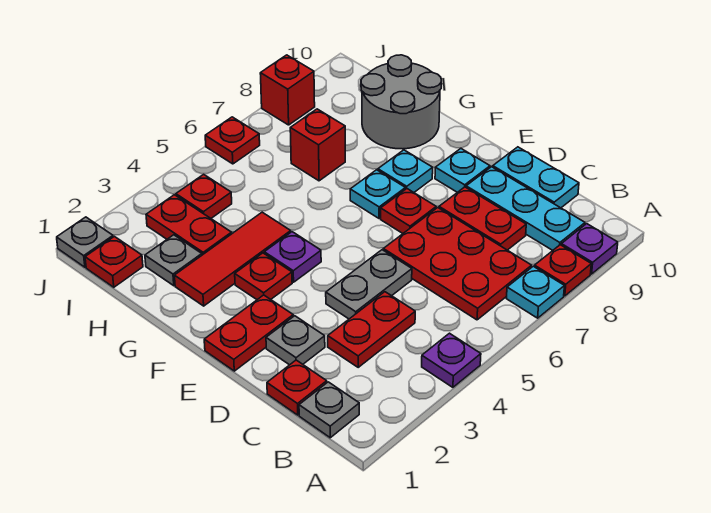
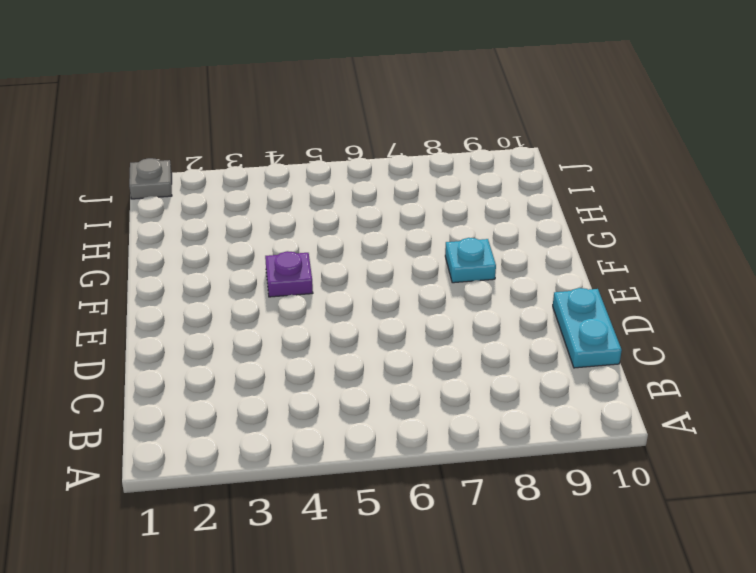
none -> purple plate A4 level 1
none -> cyan plate A7 level 1
none -> red plate A8 level 1
none -> purple plate A9 level 1

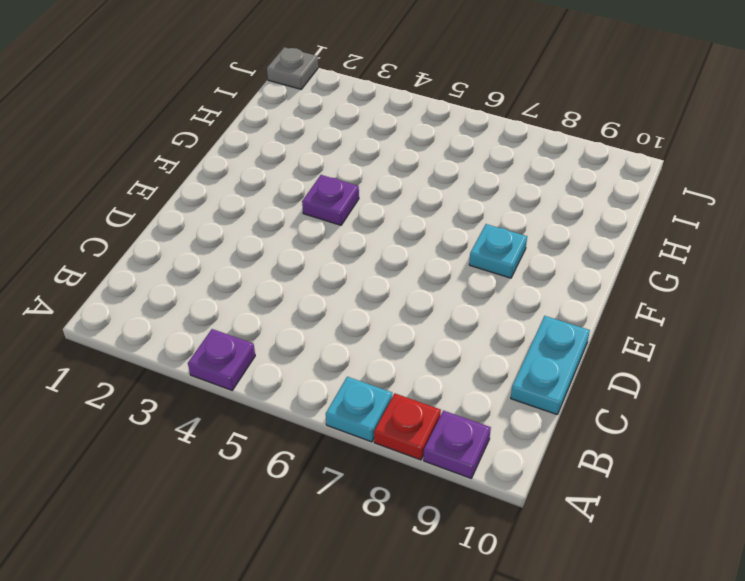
none -> grey plate B1 level 1
none -> red plate B6:D7 level 1
none -> cyan plate B9:D9 level 1
none -> red plate C1 level 1

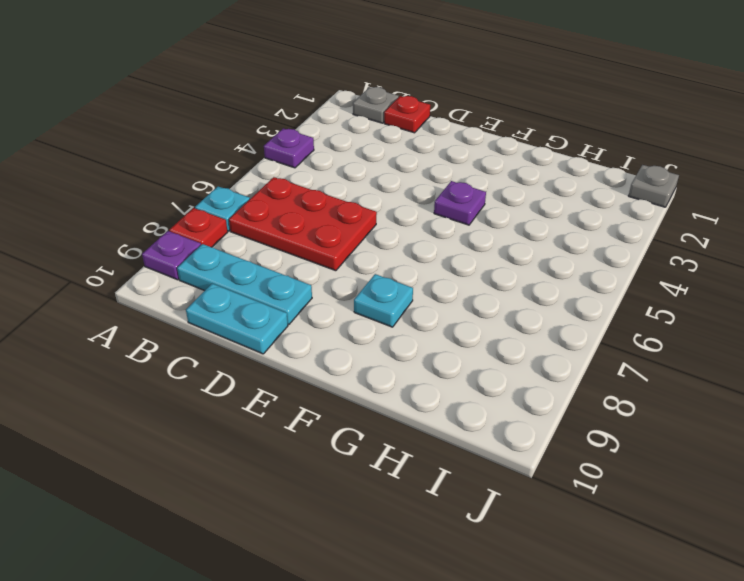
none -> red plate C3:C4 level 1
none -> red plate C8:D8 level 1
none -> grey plate D2 level 1
none -> grey plate D4:D5 level 1

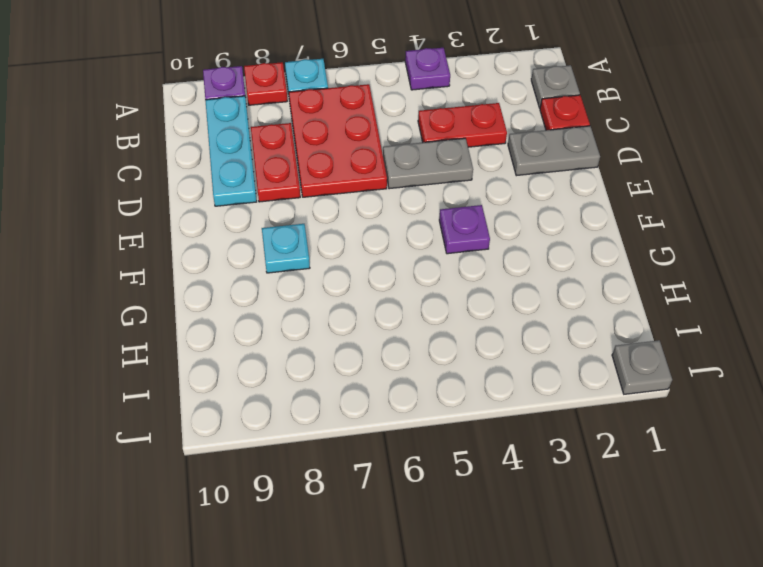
grey plate D1:D2 level 1 -> grey plate D2 level 1
none -> cyan plate C10:D10 level 1
none -> red plate E1:E2 level 1
none -> red plate E7 level 1
none -> cyan plate E9 level 1

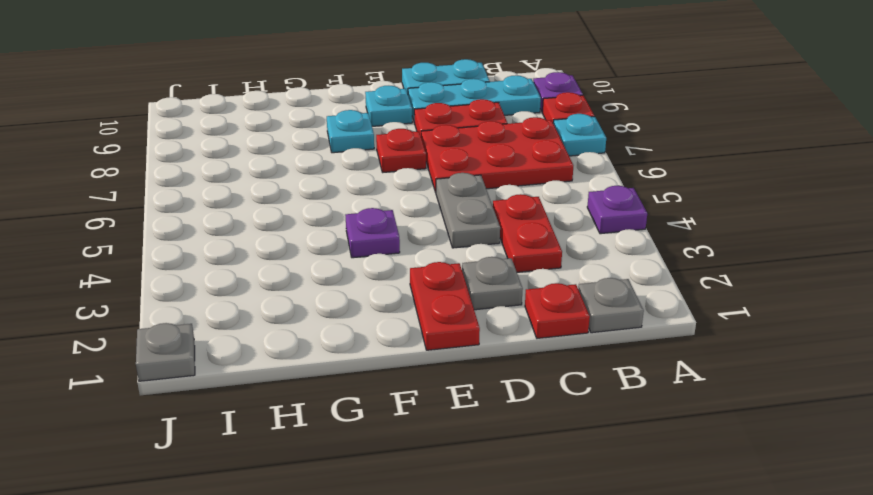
none -> red plate F3 level 1
none -> cyan plate F7 level 1
none -> red tile G2:G4 level 1
none -> grey round brick G9:H10 level 1

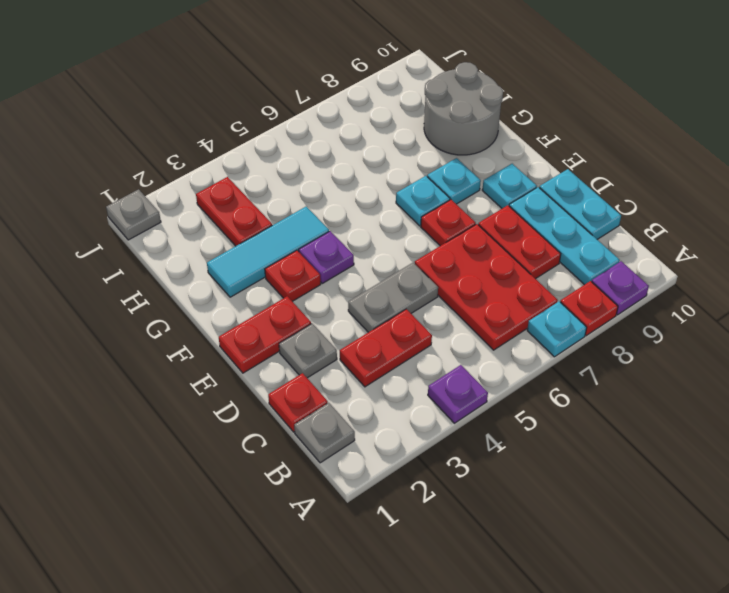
cyan tile G2:G4 level 1 -> red tile G2:G4 level 1
none -> grey plate H2 level 1
none -> red brick H7 level 1
none -> red plate I1 level 1
none -> red plate I4 level 1

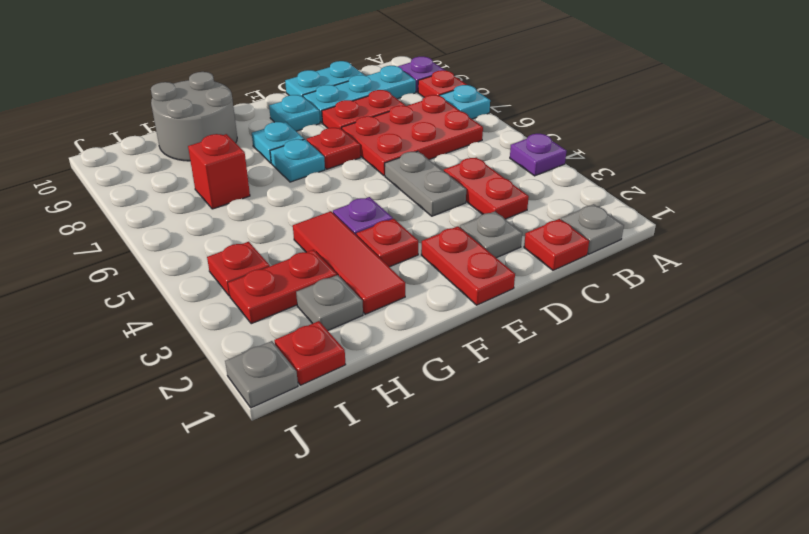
none -> red plate J6 level 1
none -> red brick J8 level 1

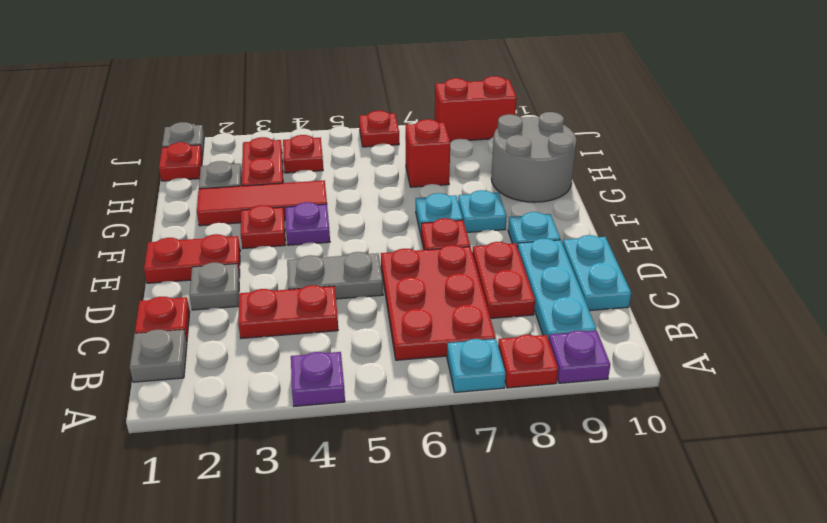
red brick J8:J9 level 1 -> red brick J8 level 1

